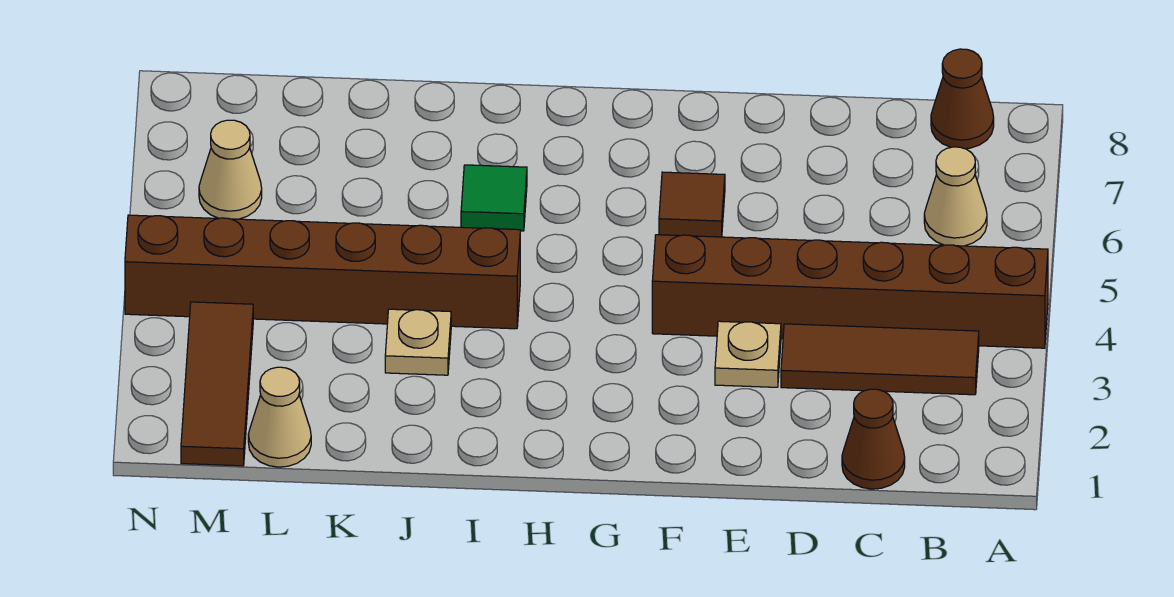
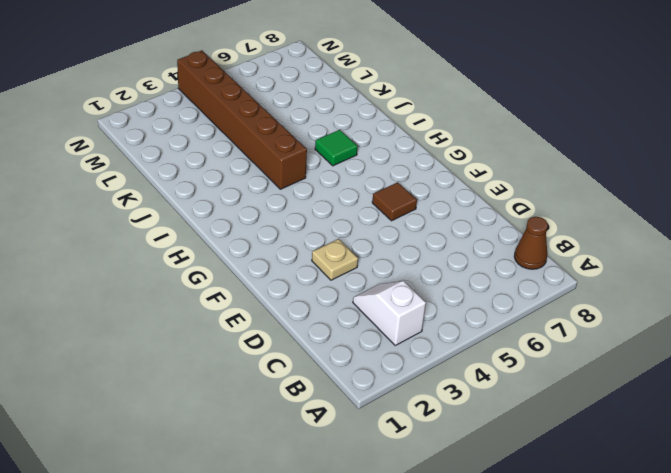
white slope B3:C3 level 1 top B -> brown tile B3:D3 level 1
none -> brown brick A4:F4 level 1
none -> tan cone B6 level 1
none -> brown cone C1 level 1

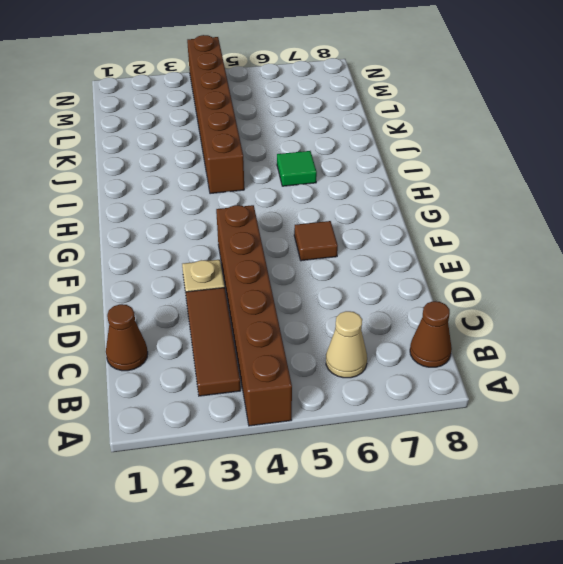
none -> tan plate J3 level 1
none -> tan cone L1 level 1
none -> brown tile M1:M3 level 1

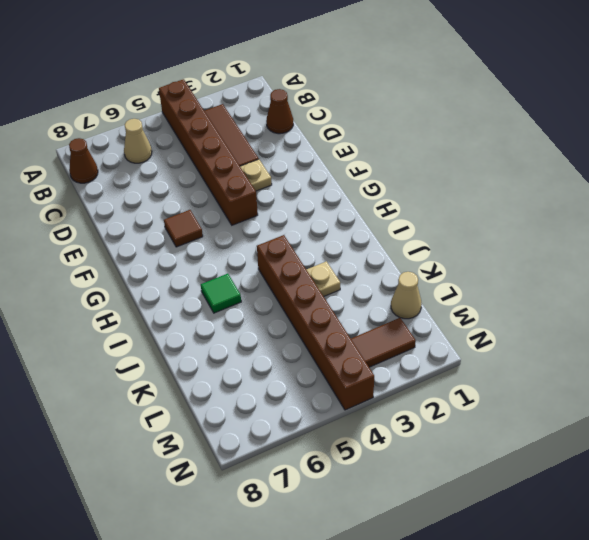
brown tile M2:M3 level 1 -> brown tile M1:M3 level 1
none -> tan cone M6 level 1

